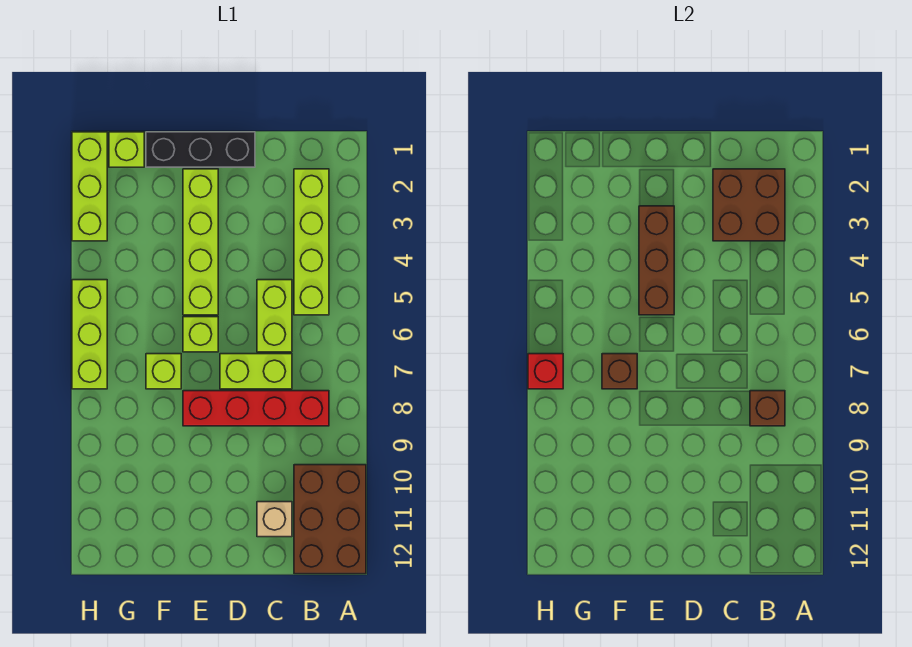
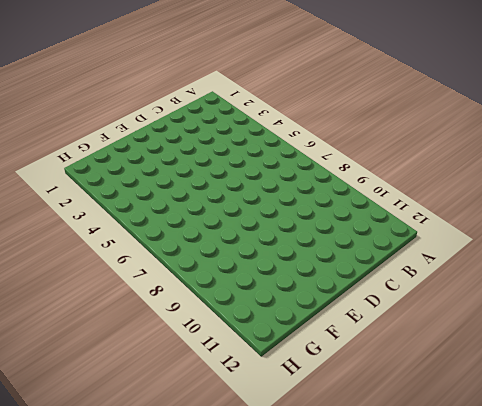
none -> brown brick A10:B12 level 1
none -> lime brick B2:B5 level 1
none -> red brick B8:E8 level 1

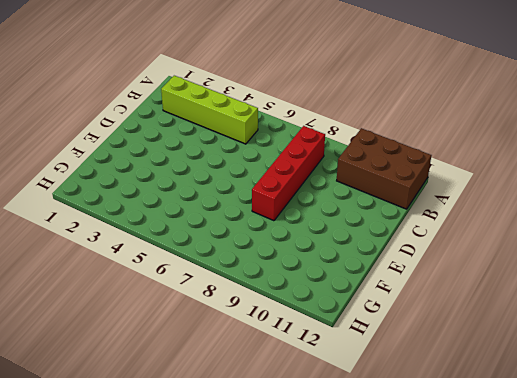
none -> lime brick C5:C6 level 1
none -> lime brick C7:D7 level 1
none -> tan brick C11 level 1

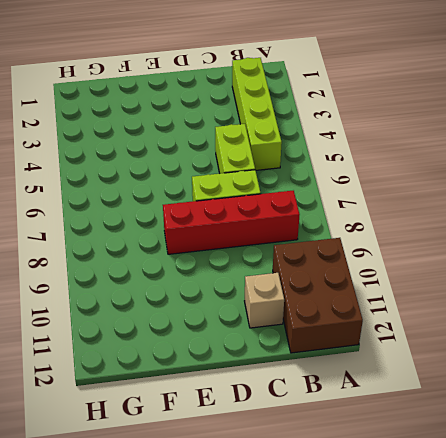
none -> black brick D1:F1 level 1
none -> lime brick E2:E5 level 1
none -> lime brick E6 level 1

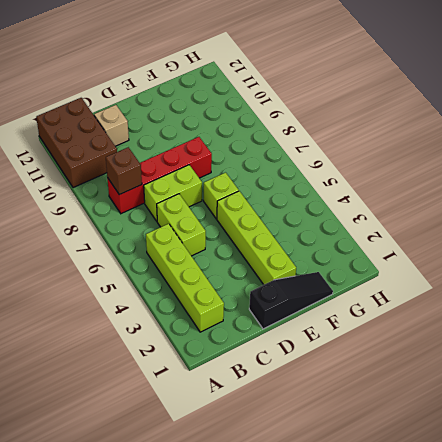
black slope D1:F1 level 1 top D -> black brick D1:F1 level 1
none -> lime brick F7 level 1
none -> lime brick G1 level 1
none -> lime brick H1:H3 level 1

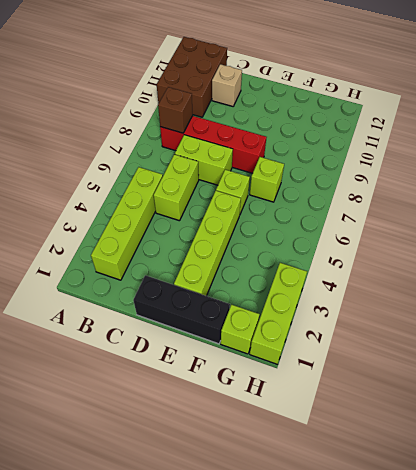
none -> lime brick H5:H7 level 1
none -> brown brick B2:C3 level 2
none -> brown brick E3:E5 level 2

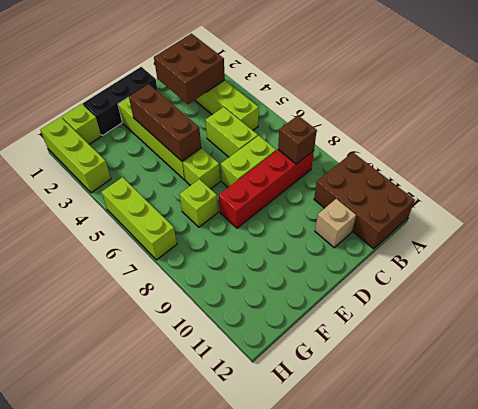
none -> brown brick F7 level 2
none -> red brick H7 level 2

